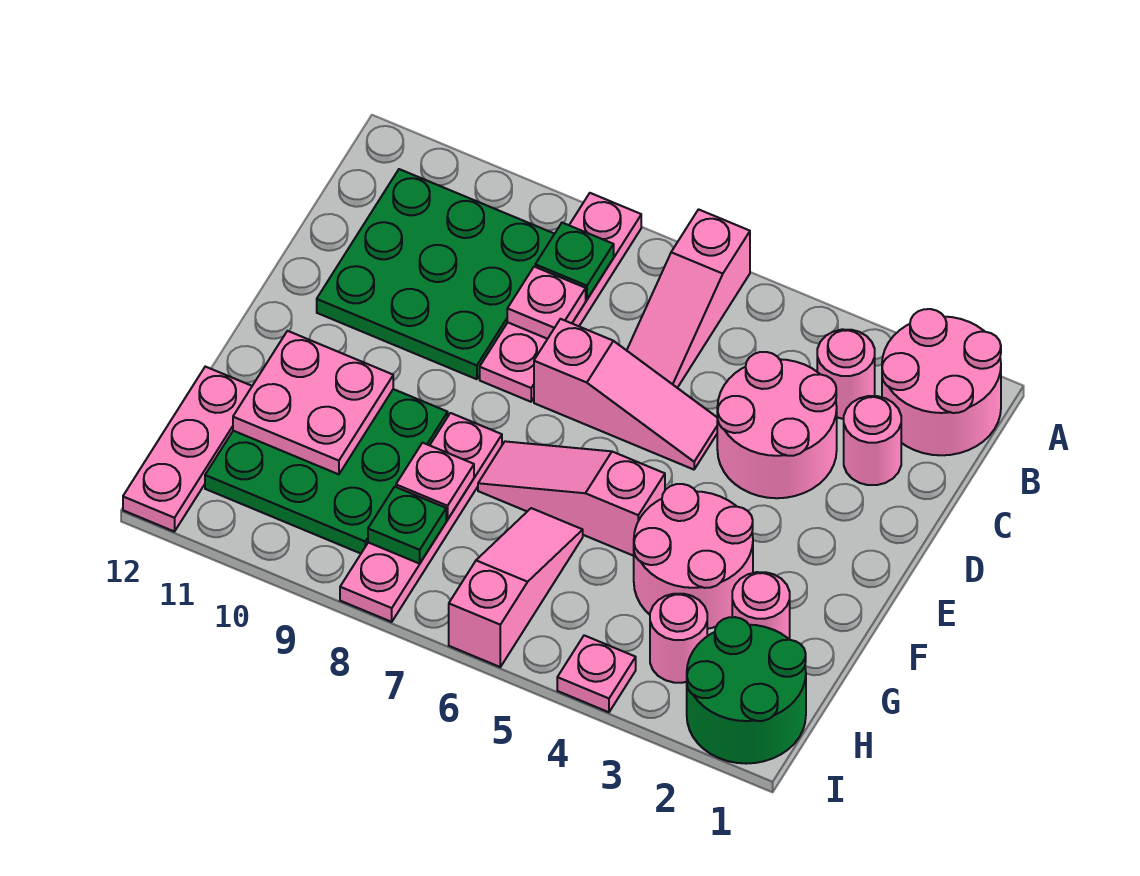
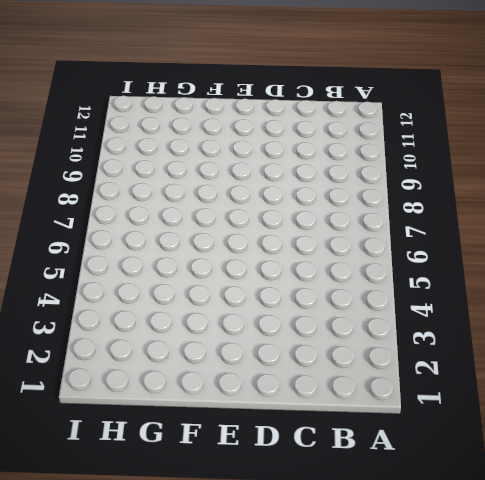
none -> pink round brick A1:B2 level 1
none -> pink slope A6:C6 level 1 top A
none -> pink plate A8:D8 level 1

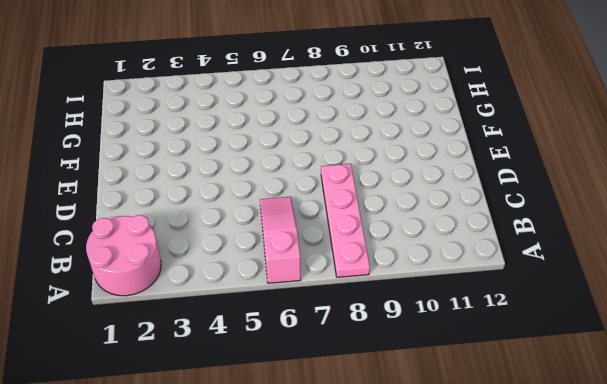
none -> pink round brick B3 level 1
none -> green plate B9:D11 level 1
none -> pink round brick C2 level 1

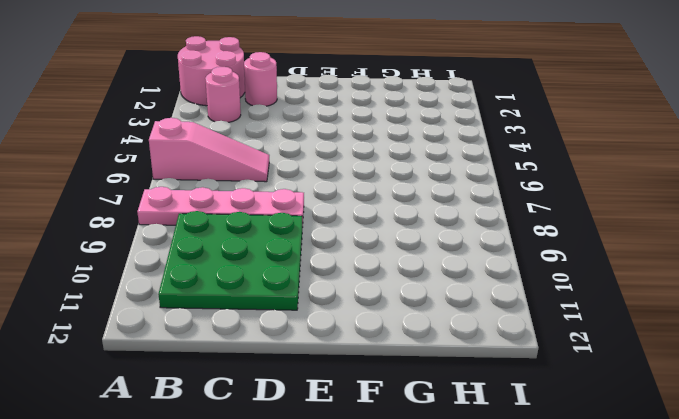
none -> pink round brick C3:D4 level 1
none -> pink slope D5:D7 level 1 top 7
none -> pink round brick F3:G4 level 1

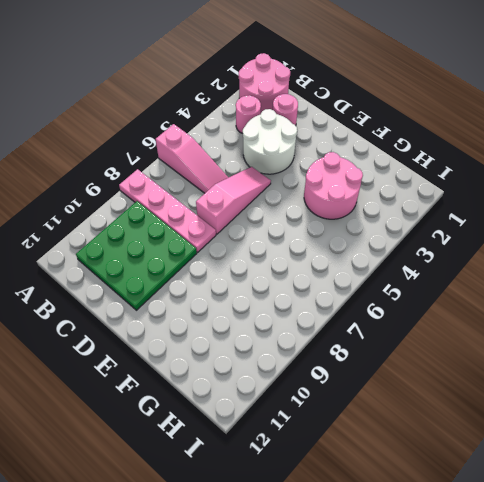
white round brick C3:D4 level 1 -> pink round brick C3:D4 level 1
none -> pink slope F5:F7 level 1 top 5
none -> pink plate F8:I8 level 1
none -> green plate F9:H11 level 1

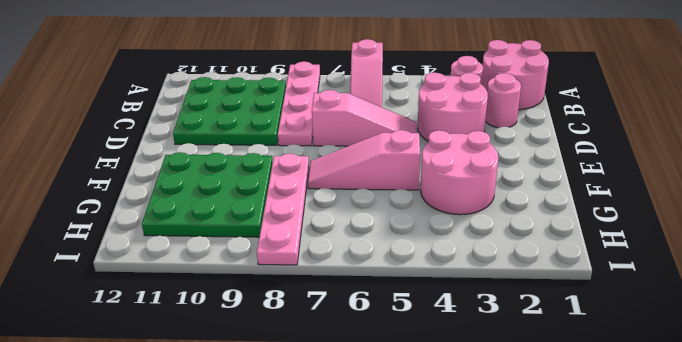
none -> pink round brick G2 level 1
none -> pink slope G6:I6 level 1 top I
none -> pink plate G12:I12 level 1

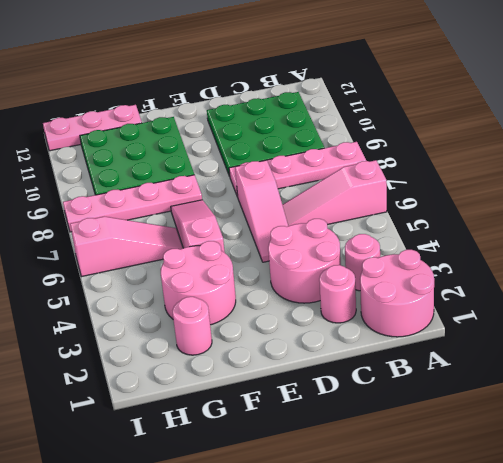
none -> green round brick H1:I2 level 1
none -> pink round brick H3 level 1
none -> pink plate I4 level 1

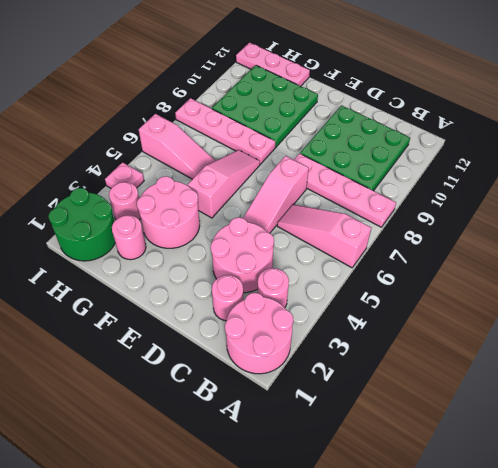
none -> green plate B8 level 2
none -> pink plate C8 level 2
none -> pink plate F10:G11 level 2

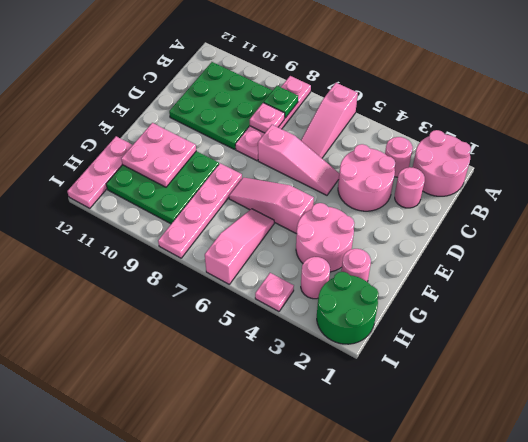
none -> pink plate G8 level 2
none -> green plate H8 level 2

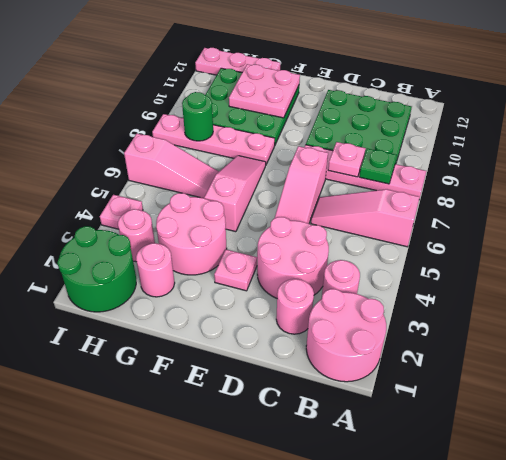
pink plate E3 level 1 -> pink plate G8 level 2
green round brick H8 level 2 -> green plate H8 level 2

